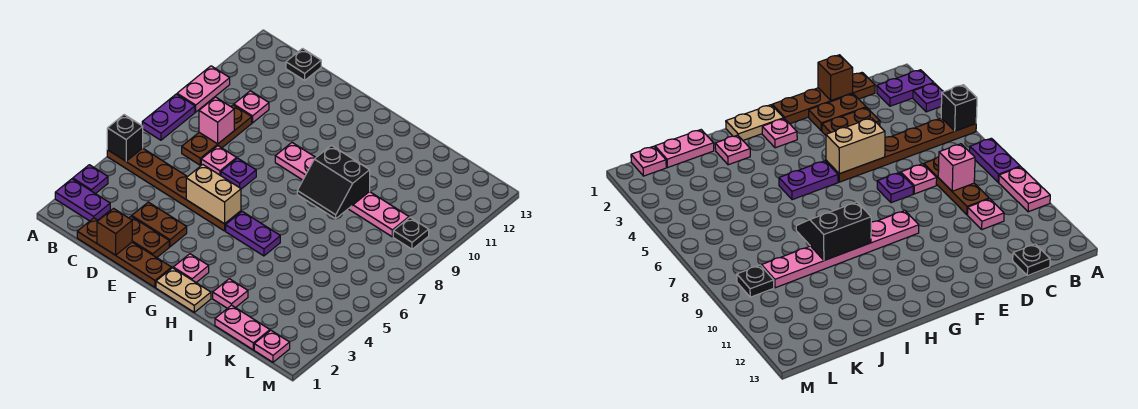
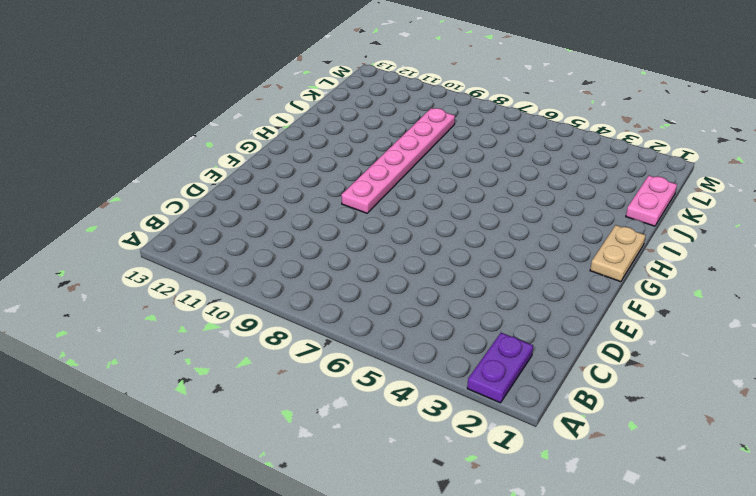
none -> purple plate A3 level 1
none -> brown plate A5:F5 level 1
none -> purple plate A7:A8 level 1

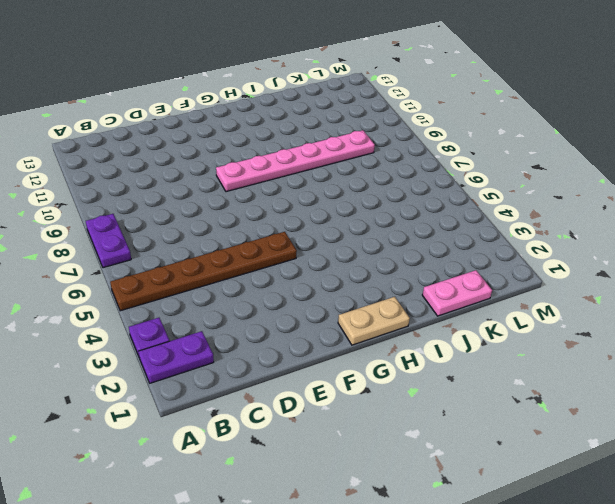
none -> pink plate A9:A10 level 1
none -> brown plate C1:F1 level 1
none -> brown plate C7:C9 level 1

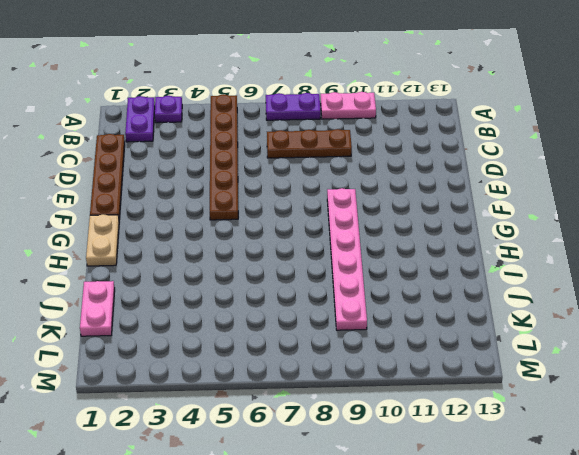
none -> pink plate C10 level 1
none -> black plate C13 level 1
none -> brown plate D2:E2 level 1

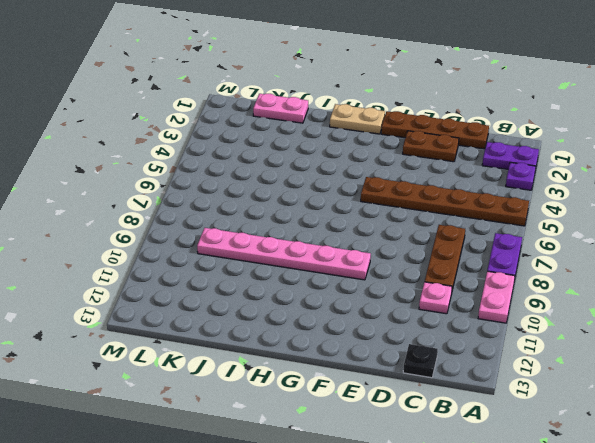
none -> brown plate D3:E3 level 1
none -> pink plate D7 level 1
none -> purple plate E7 level 1

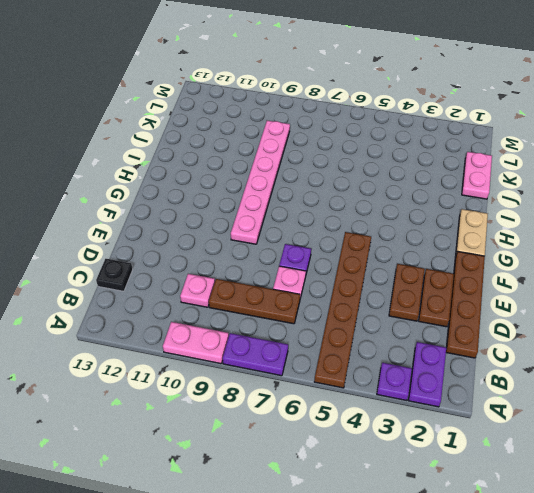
none -> pink plate G2 level 1
none -> purple plate G5:H5 level 1
none -> pink plate I2 level 1

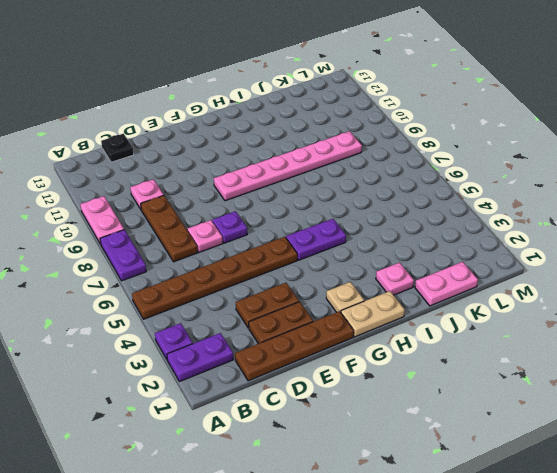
tan plate G2 level 1 -> pink plate G2 level 1
none -> pink plate L1 level 1
none -> black plate L9 level 1
none -> black brick A5 level 2

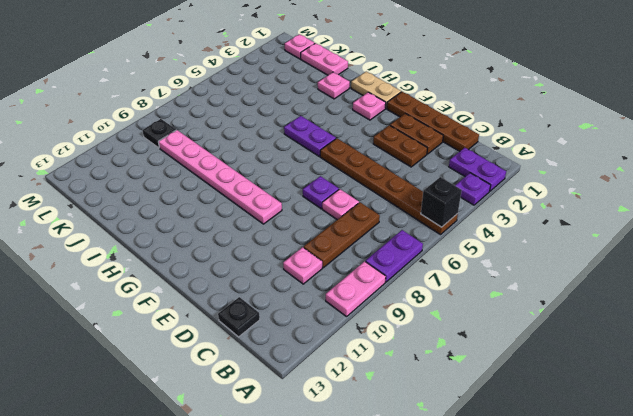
none -> pink brick C8 level 2
none -> brown brick D1 level 2
none -> tan brick E5:F5 level 2

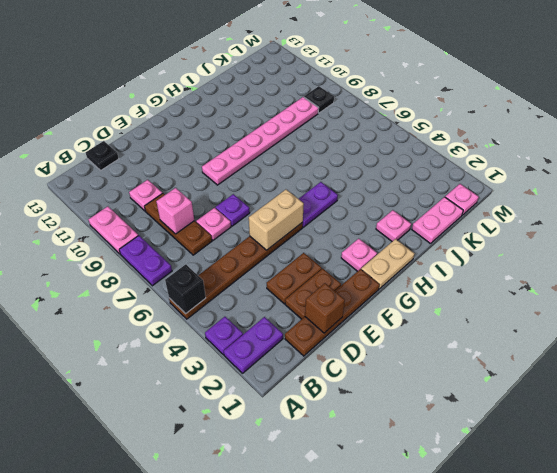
none -> black slope H8:I9 level 2 top 9

